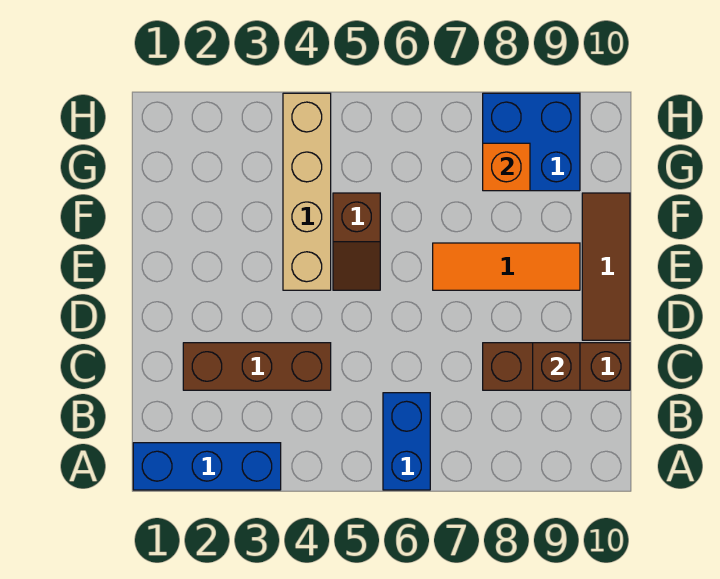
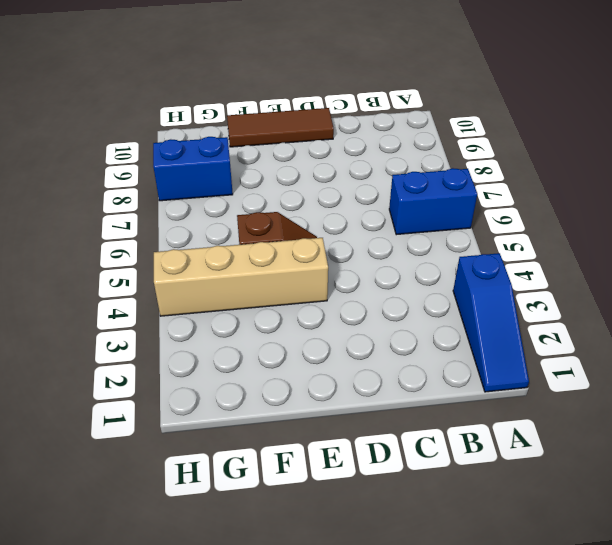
blue slope A1:A3 level 1 top 3 -> blue brick A1:A3 level 1
blue brick G8:H8 level 1 -> blue brick G8:H9 level 1
none -> brown brick C2:C4 level 1
none -> brown brick C8:C10 level 1

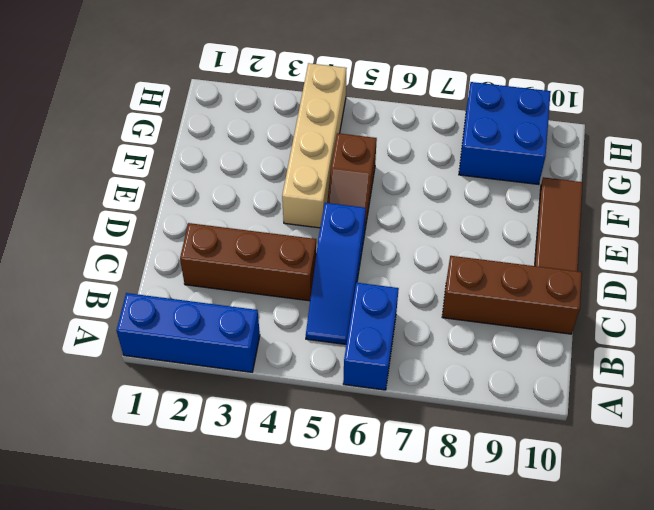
blue slope B5:D5 level 1 top D -> none
none -> orange tile E7:E9 level 1
none -> brown brick C9 level 2

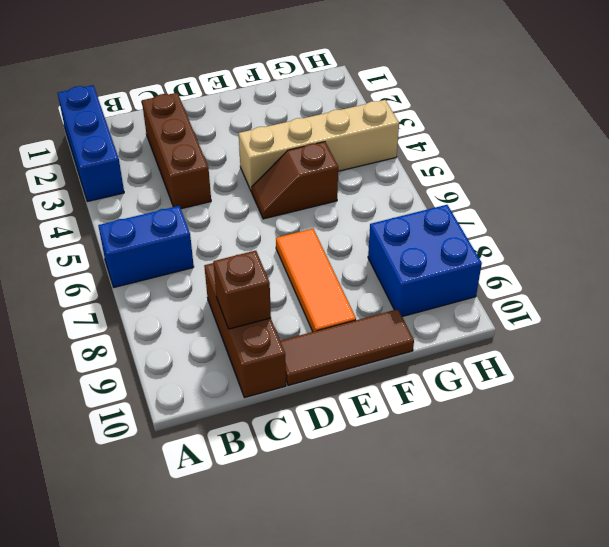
none -> orange brick G8 level 2

